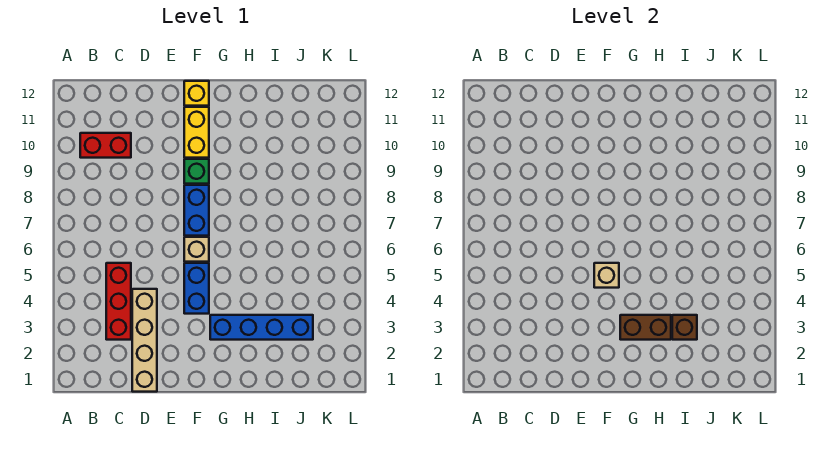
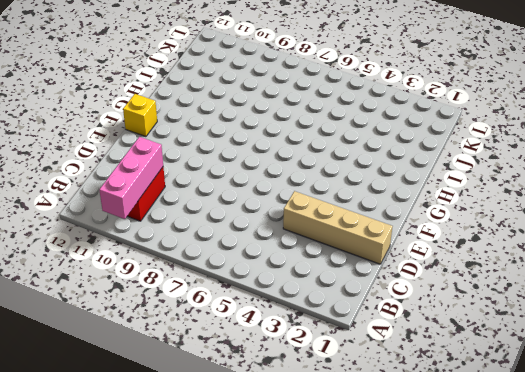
pink brick A10:C10 level 2 -> none
none -> red brick C3:C5 level 1
none -> blue brick F4:F5 level 1
none -> tan brick F6 level 1

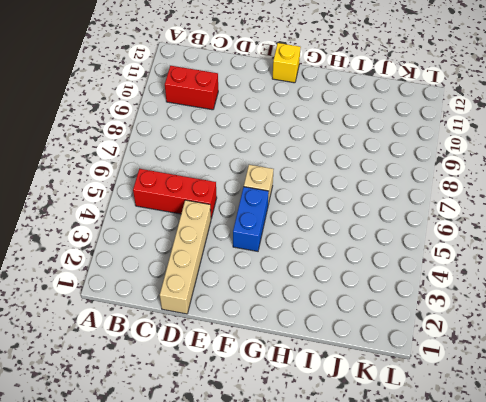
red brick B5:D5 level 1 -> red brick C3:C5 level 1
none -> blue brick F7:F8 level 1
none -> green brick F9 level 1
none -> yellow brick F10:F11 level 1

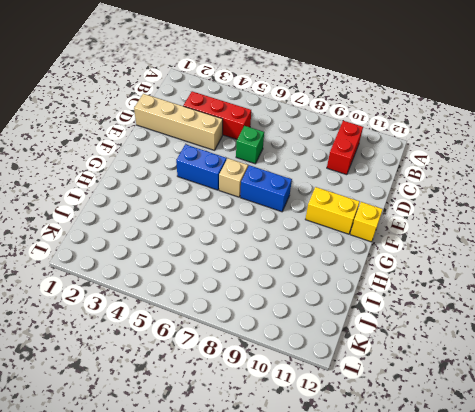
green brick D6 level 1 -> green brick F9 level 1
none -> blue brick G3:J3 level 1
none -> tan brick F5 level 2
none -> brown brick G3:H3 level 2

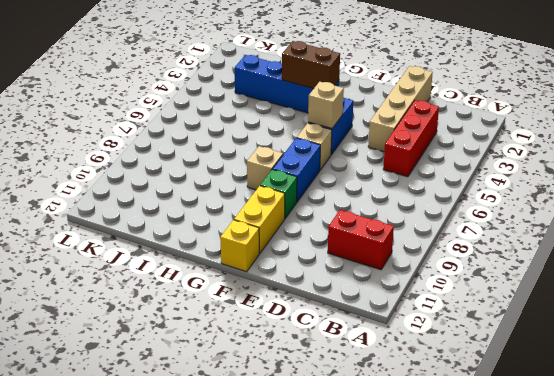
tan brick G8 level 1 -> none
none -> brown brick I3 level 2

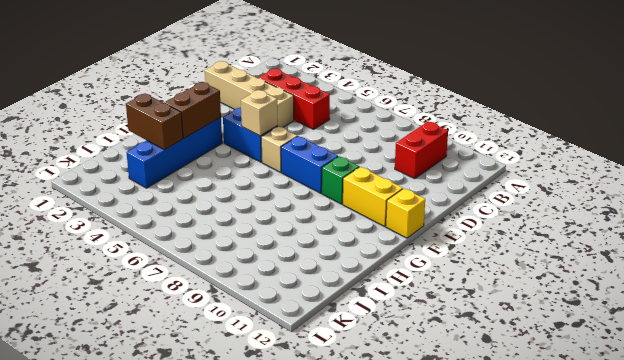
brown brick I2:I3 level 2 -> brown brick I3 level 2

